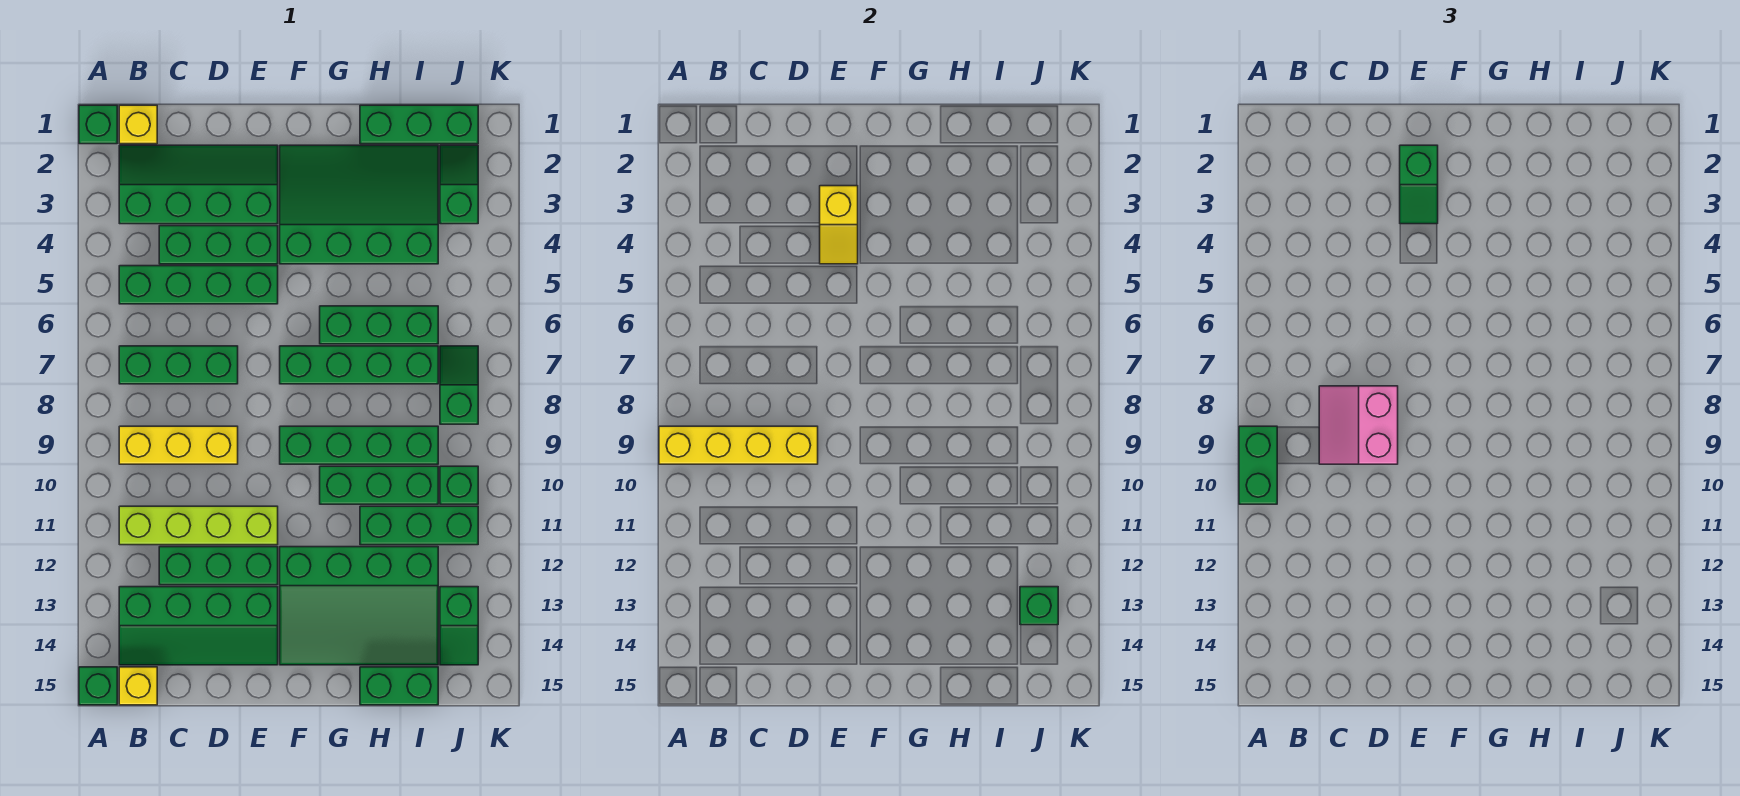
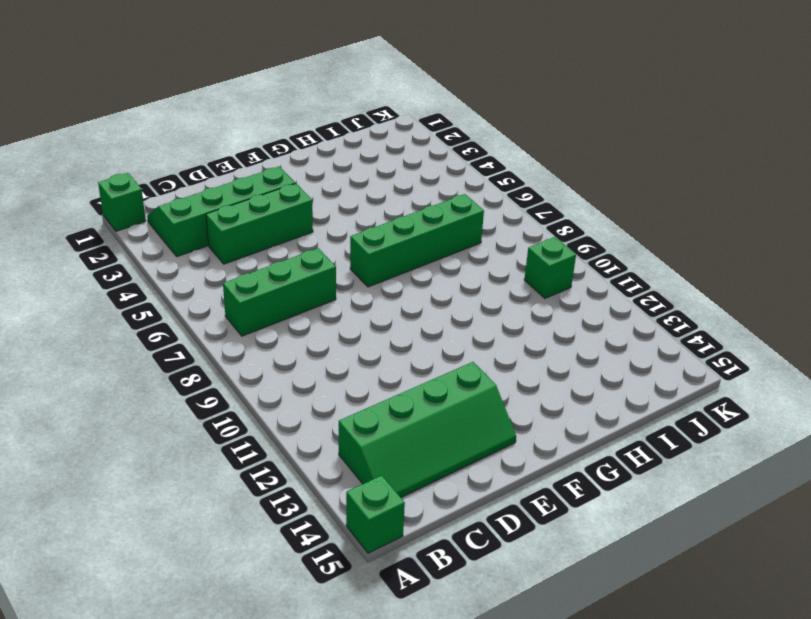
none -> yellow brick B1 level 1
none -> green brick B5:E5 level 1
none -> yellow brick B9:D9 level 1
none -> lime brick B11:E11 level 1

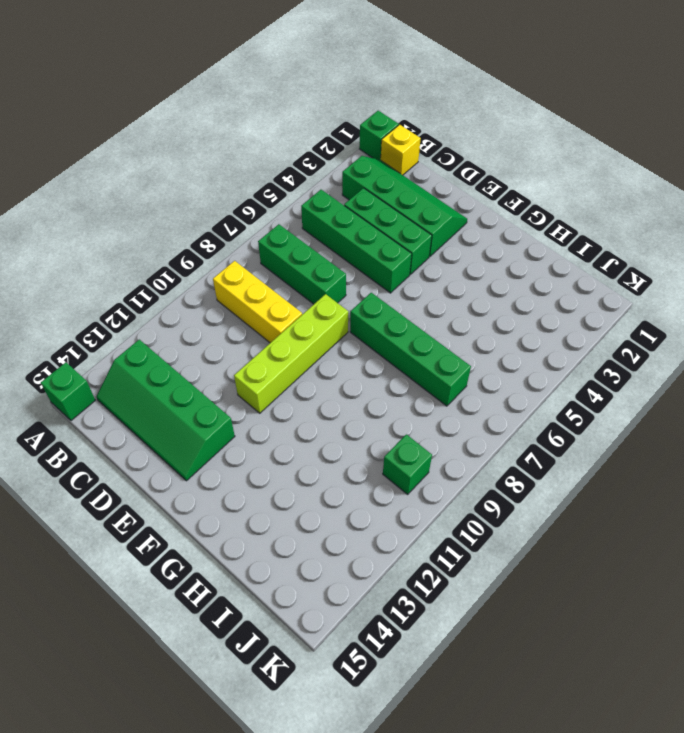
lime brick E8:E11 level 1 -> lime brick B11:E11 level 1
none -> yellow brick B15 level 1
none -> green brick C12:E12 level 1
none -> green slope F2:I4 level 1 top 4
none -> green brick F9:I9 level 1

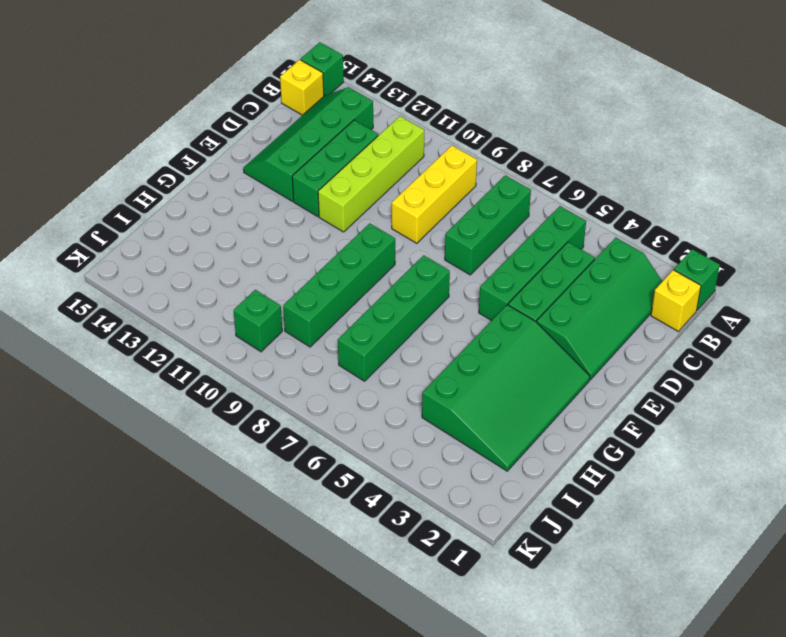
none -> green slope F12:I14 level 1 top 12
none -> green brick G6:I6 level 1
none -> green brick G10:I10 level 1
none -> green brick H1:J1 level 1

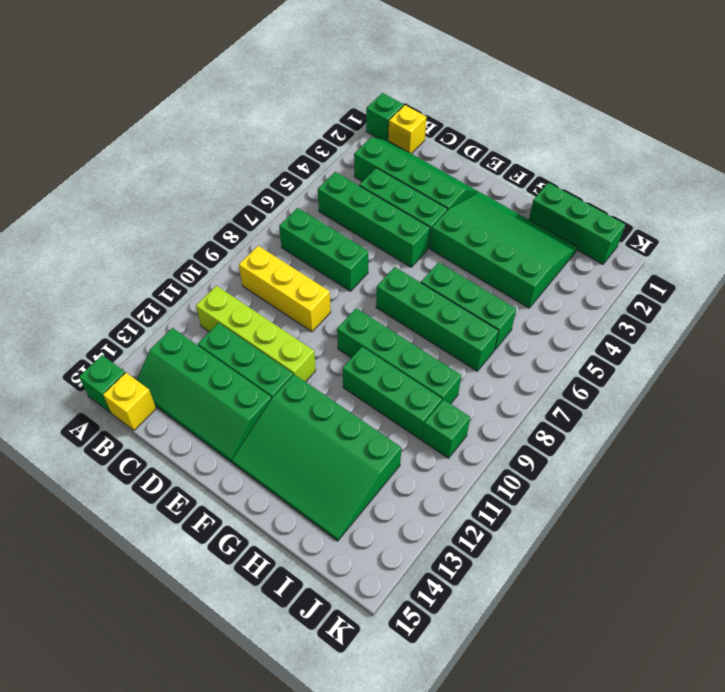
none -> green brick H11:J11 level 1
none -> green brick H15:I15 level 1
none -> green slope J2:J3 level 1 top 3
none -> green slope J7:J8 level 1 top 8

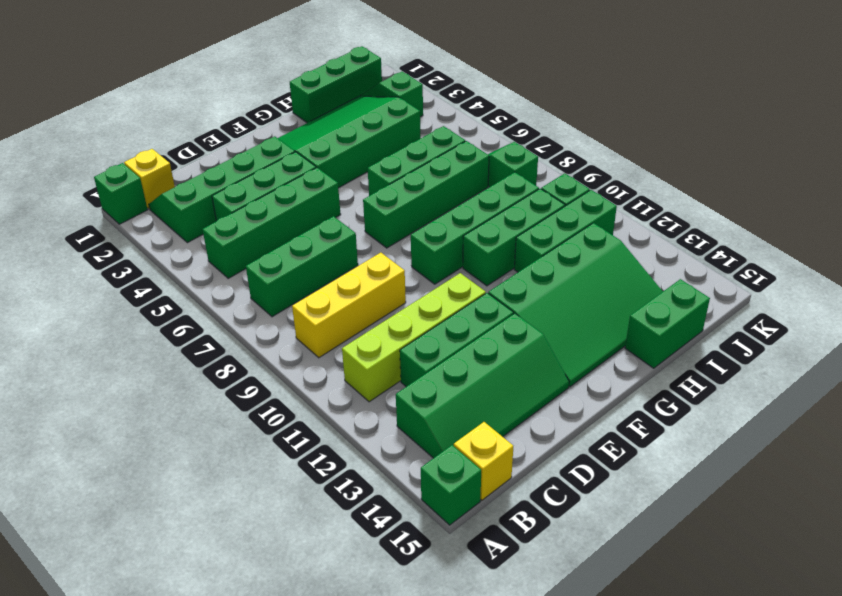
none -> green slope J13:J14 level 1 top 13
none -> yellow brick A9:D9 level 2
none -> yellow slope E3:E4 level 2 top 3
none -> green brick J13 level 2

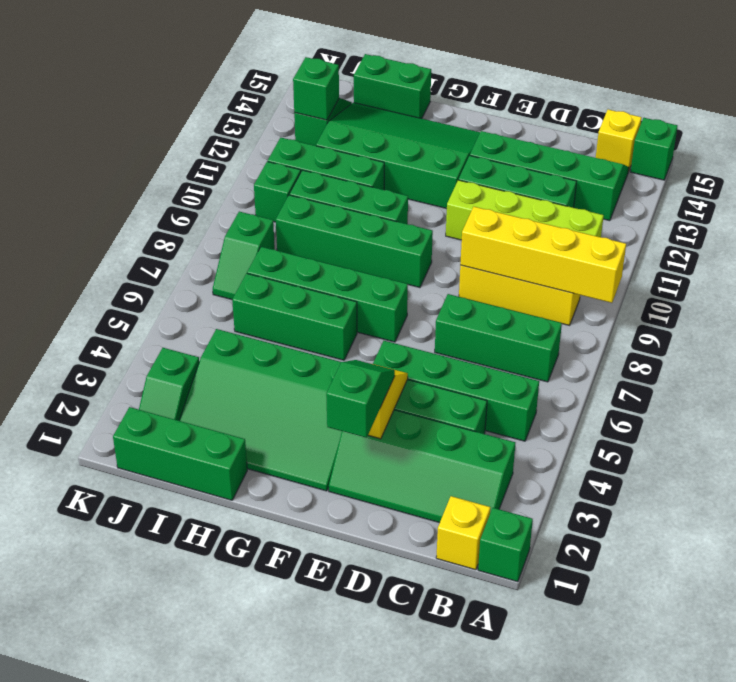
none -> green brick A9:A10 level 3
none -> pink slope C8:D9 level 3 top D

